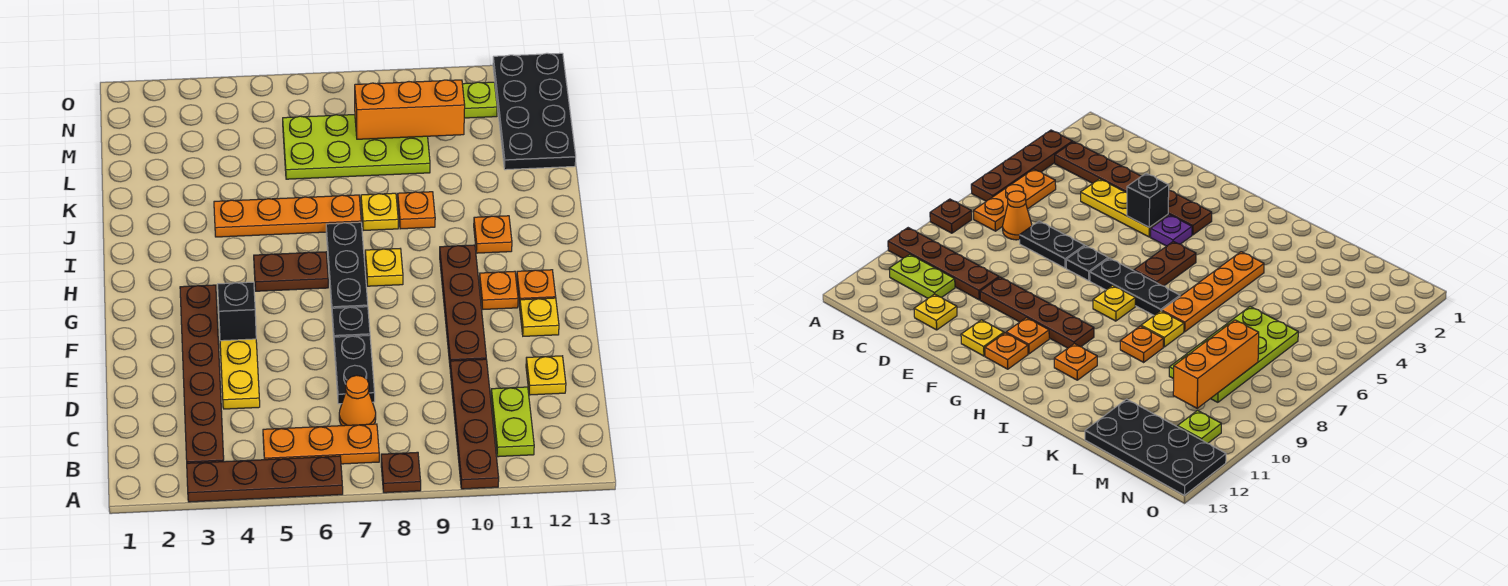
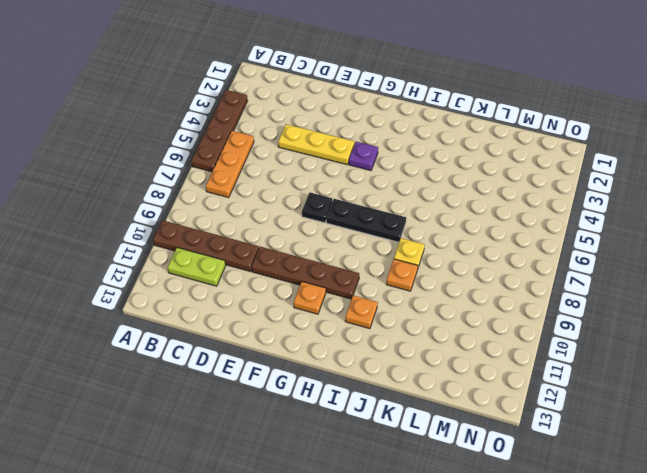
none -> brown plate A8 level 1
none -> brown plate B3:G3 level 1
none -> orange cone C7 level 1

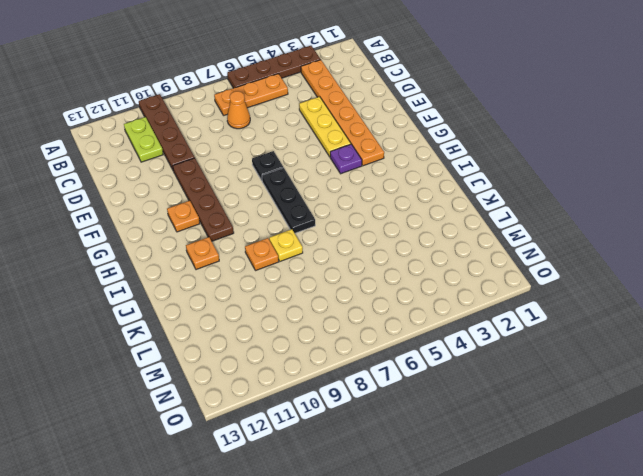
orange plate B3:G3 level 1 -> brown plate B3:G3 level 1
none -> brown plate A8 level 1
none -> black plate D7:E7 level 1
none -> yellow plate D12 level 1

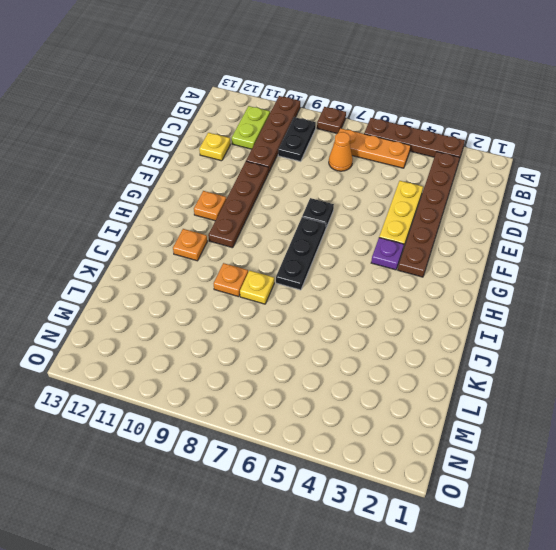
black plate B9:C9 level 1 -> black plate D7:E7 level 1
none -> yellow plate F12 level 1
none -> orange plate G12 level 1
none -> brown plate H5:H6 level 1

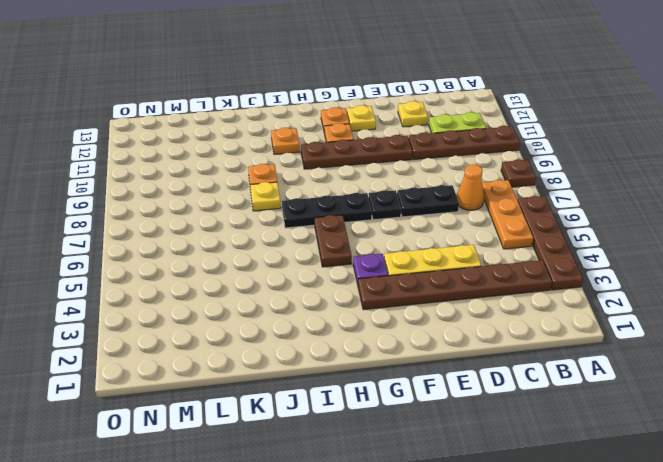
none -> yellow plate H8 level 1
none -> orange plate J4:J7 level 1
none -> lime plate L6:M9 level 1

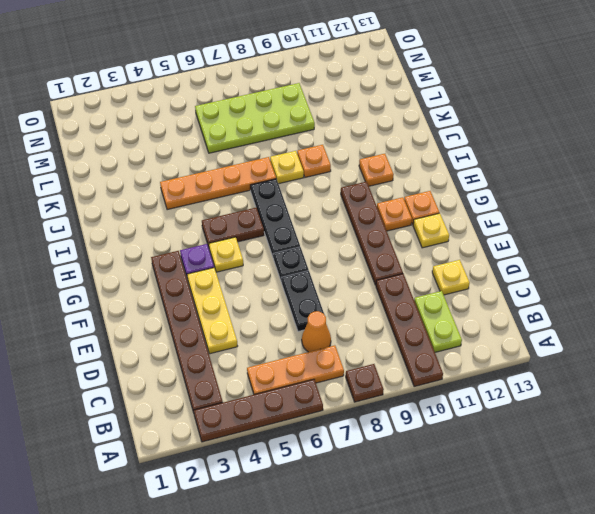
yellow plate G5 level 1 -> yellow plate H8 level 1
none -> black plate L12:O13 level 1
none -> lime plate N11 level 1
none -> black brick F4 level 2

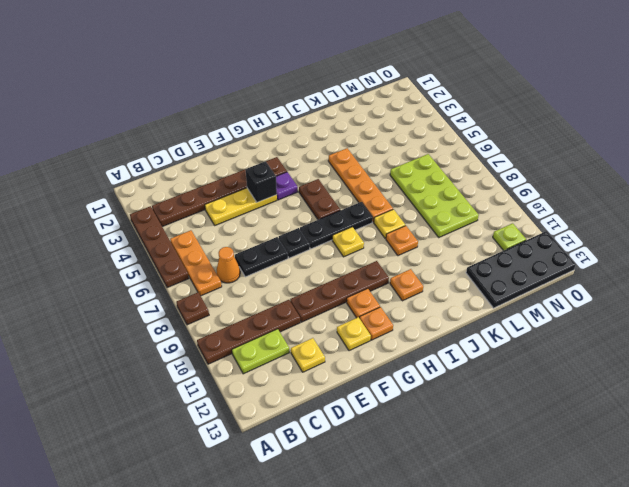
none -> orange brick M8:M10 level 2

